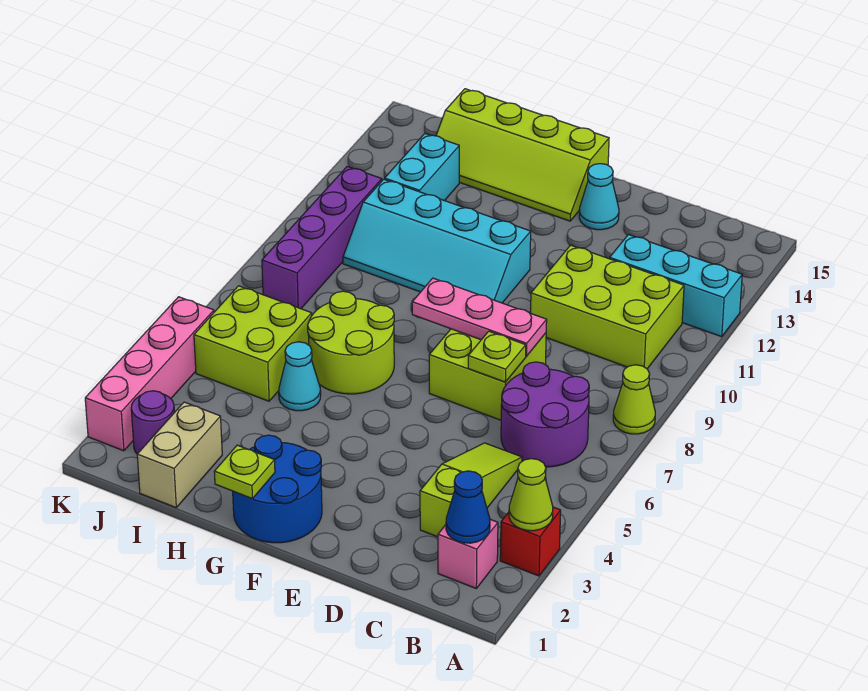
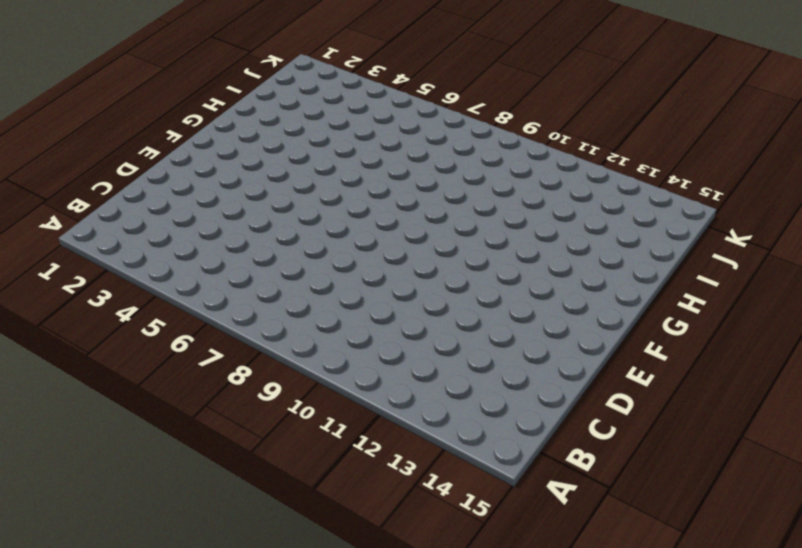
none -> red brick A3 level 1
none -> lime cone A8 level 1
none -> cyan brick A12:C12 level 1

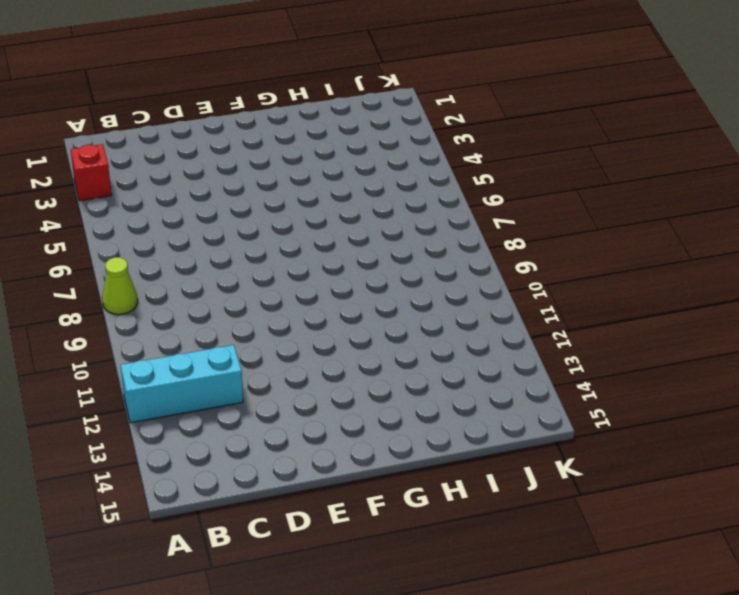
none -> pink brick B2 level 1
none -> purple round brick B6:C7 level 1
none -> lime brick B10:D11 level 1

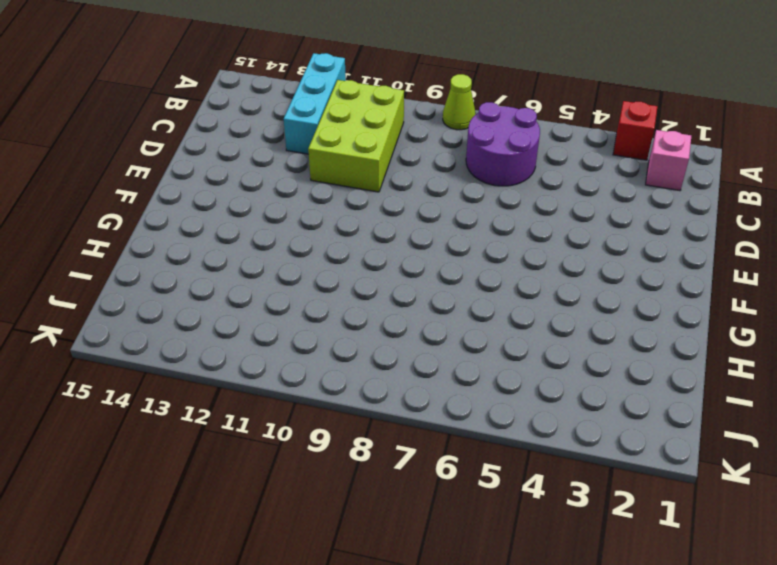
none -> lime slope C3:C5 level 1 top 3
none -> lime brick D7:E8 level 1
none -> cyan cone E14 level 1

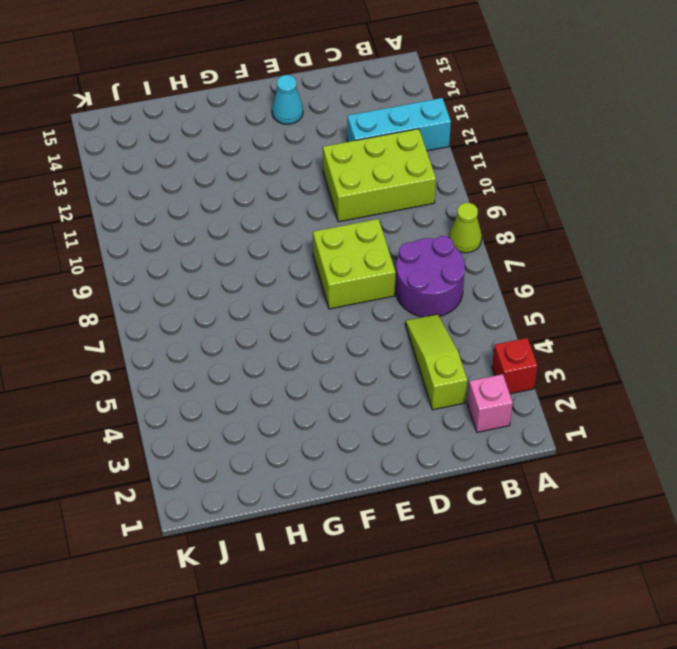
none -> blue round brick F1:G2 level 1
none -> cyan slope F10:I11 level 1 top 11
none -> lime slope F14:I15 level 1 top 15

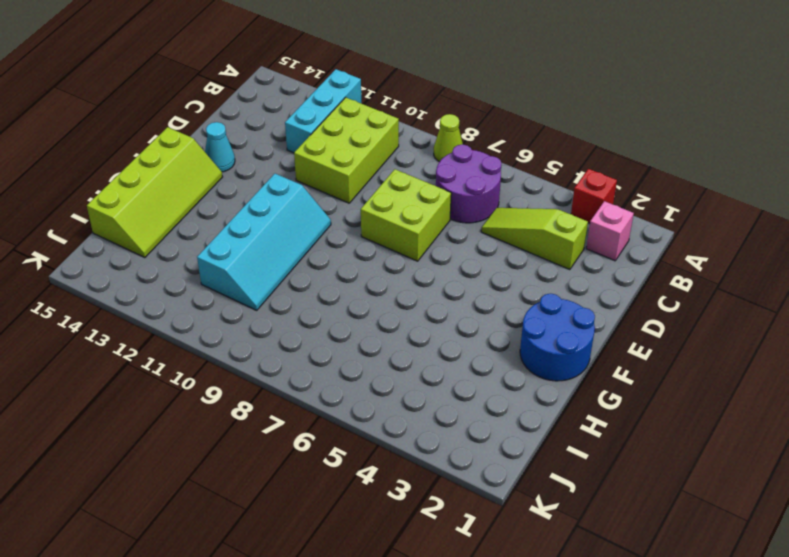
none -> lime round brick G6:H7 level 1
none -> cyan cone H5 level 1
none -> tan brick I1:I2 level 1

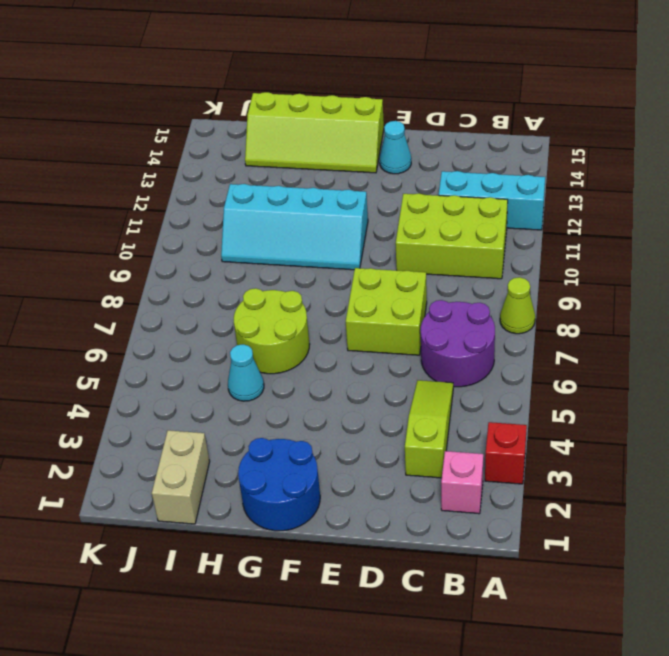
none -> lime brick I5:J6 level 1
none -> cyan brick I12:I13 level 1
none -> purple round brick J2 level 1

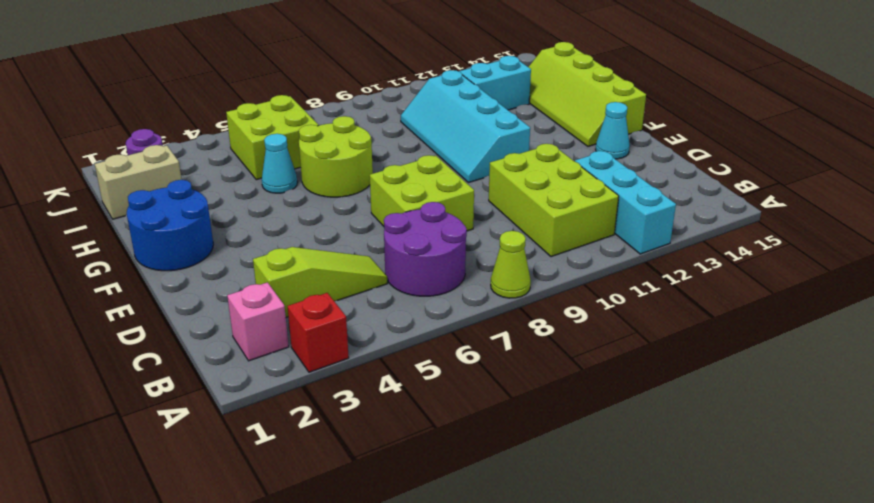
none -> purple brick J8:J11 level 1
none -> pink brick K2:K5 level 1
none -> lime cone A3 level 2

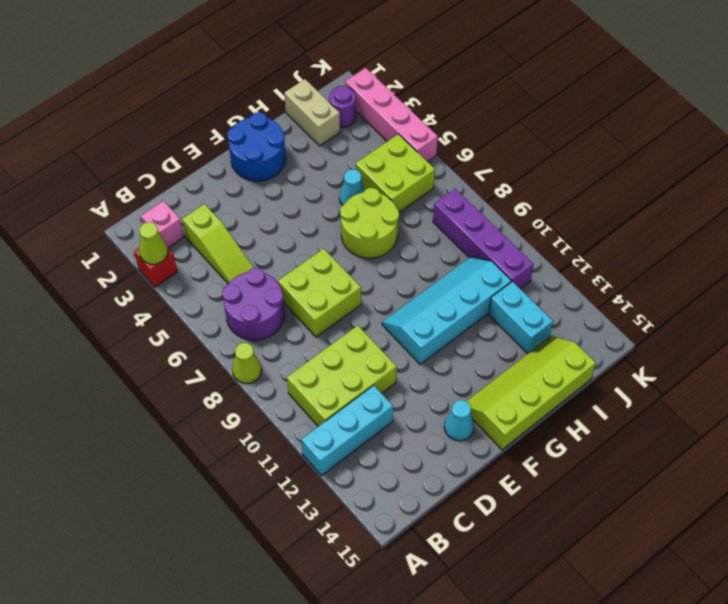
none -> blue cone B2 level 2
none -> lime plate D7 level 2
none -> pink plate D8:F8 level 2

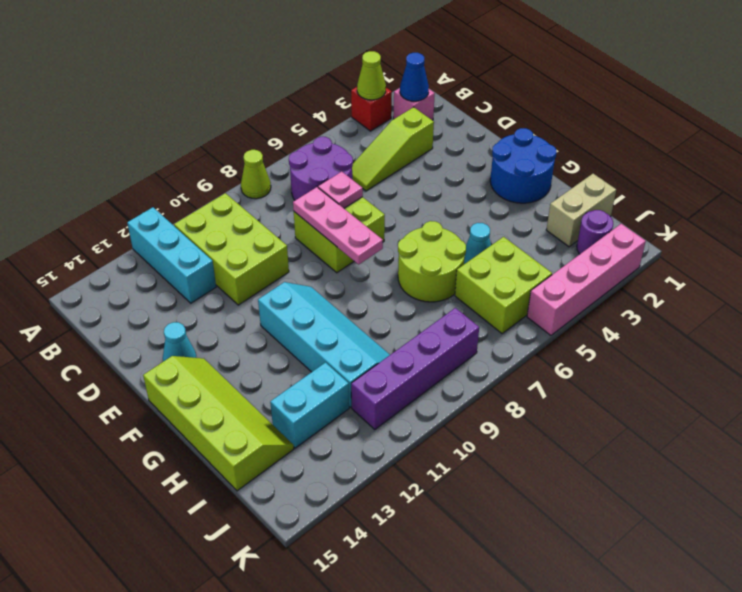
pink plate D7 level 2 -> lime plate D7 level 2
none -> lime plate G1 level 2

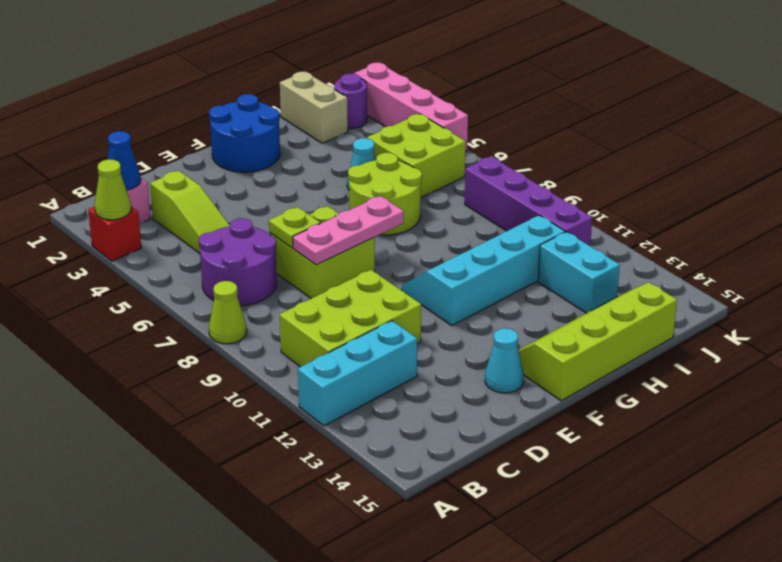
none -> lime plate G1 level 2

